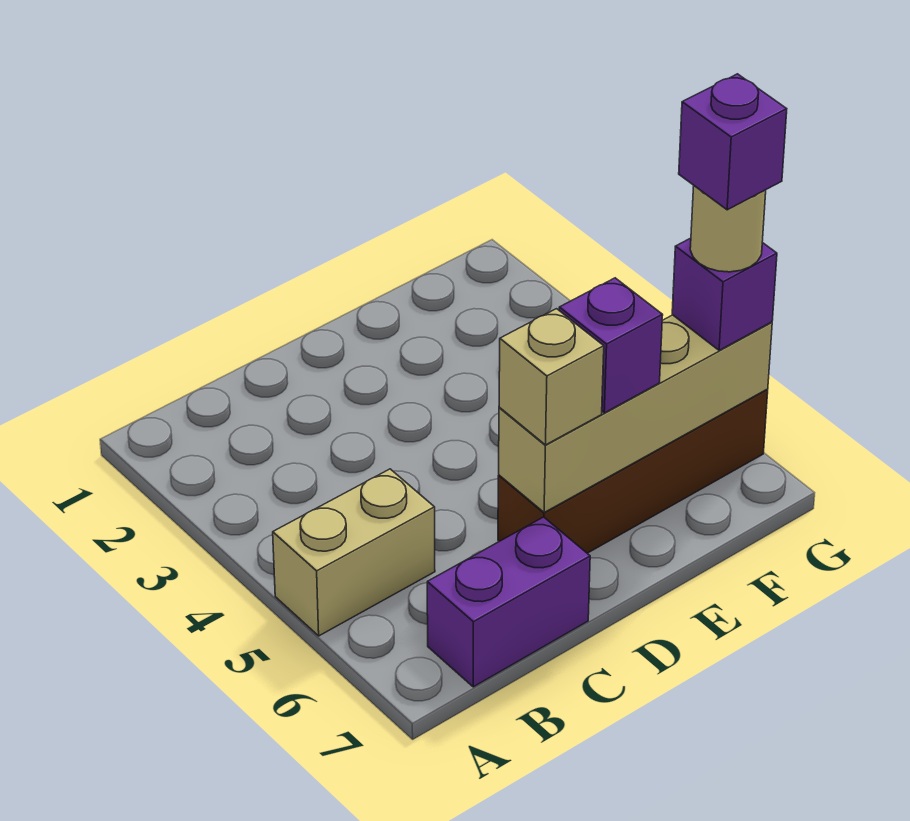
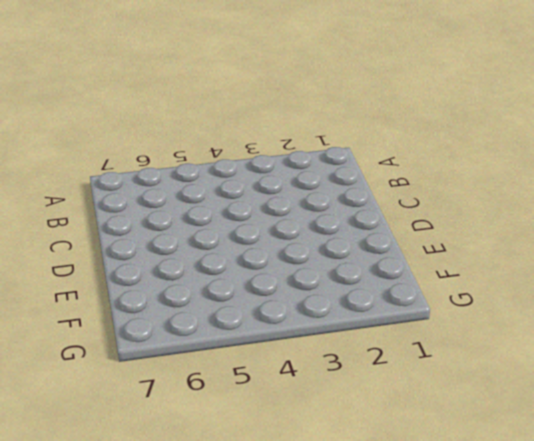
none -> tan brick A5:B5 level 1
none -> purple brick B7:C7 level 1

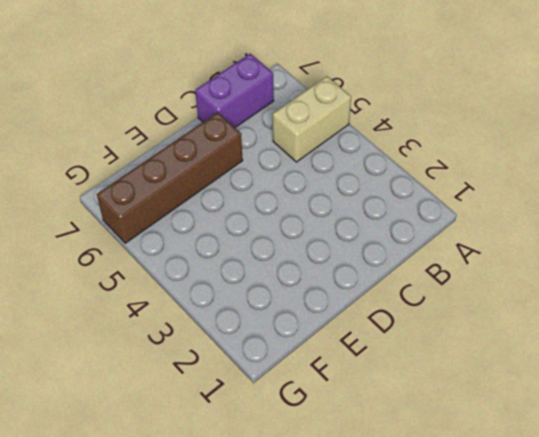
none -> tan brick D6:G6 level 2
none -> tan brick D6 level 3

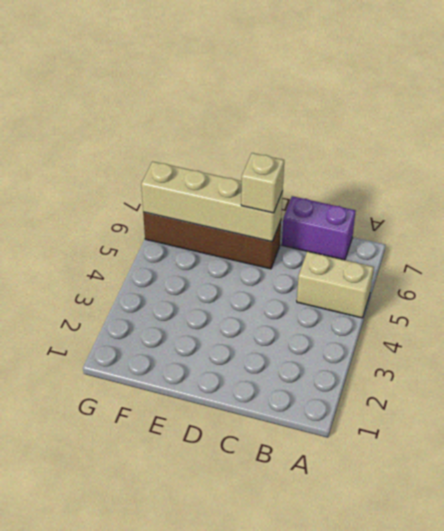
none -> purple brick E6 level 3
none -> purple brick G6 level 3

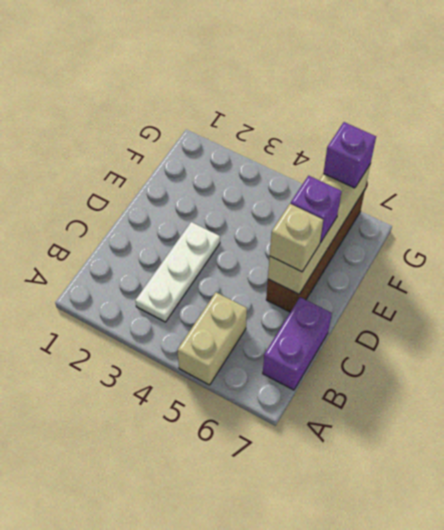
white plate B3:D3 level 1 -> none
none -> tan round brick G6 level 4
none -> purple brick G6 level 5

